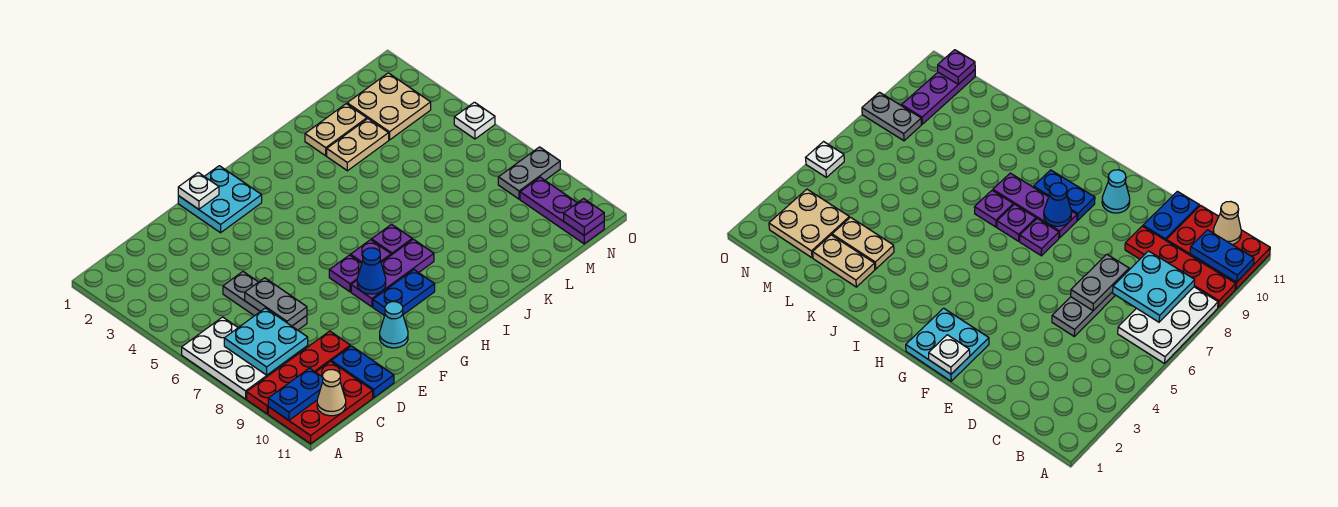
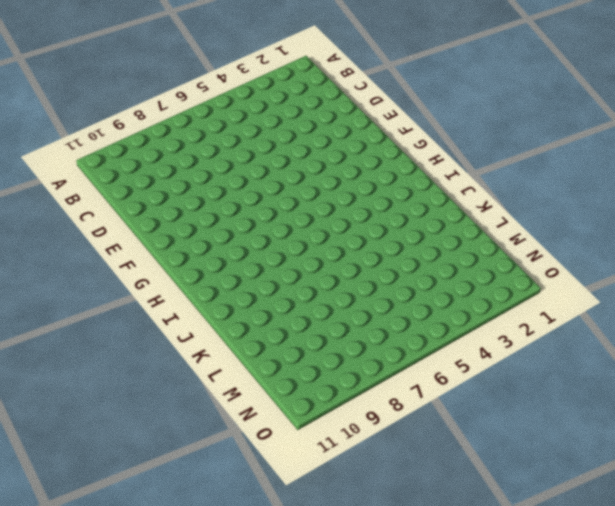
none -> white plate A6:B8 level 1
none -> red plate A9:D9 level 1
none -> red plate A10:C11 level 1

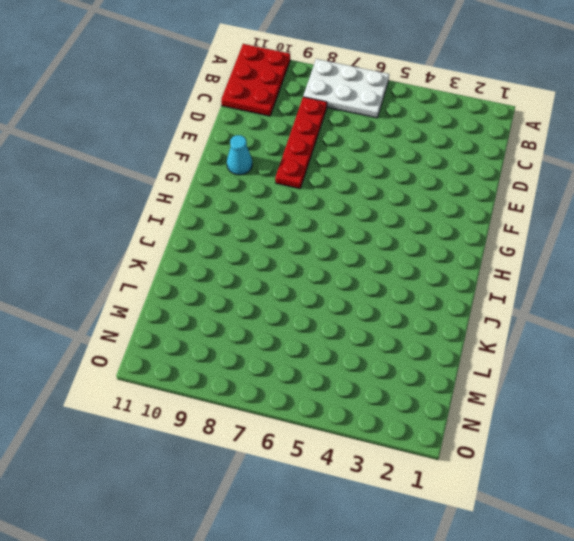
red plate C8:F8 level 1 -> red plate A9:D9 level 1
none -> grey plate D5:D7 level 1
none -> blue plate D10:D11 level 1
none -> cyan plate F1:G2 level 1

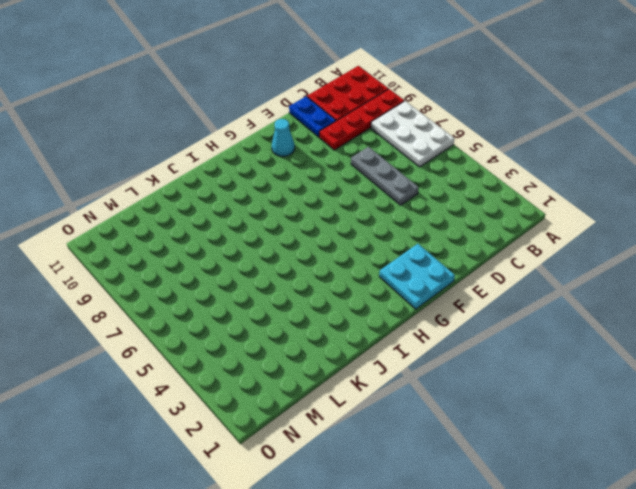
none -> purple plate G7 level 1
none -> purple plate G8:I8 level 1
none -> blue plate G9:H9 level 1

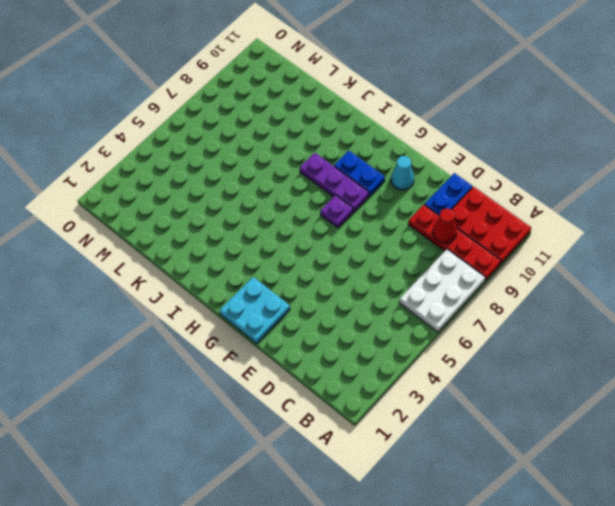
red cone C9 level 2 -> none
none -> grey plate D5:D7 level 1
none -> purple plate H7 level 1
none -> purple plate I7 level 1

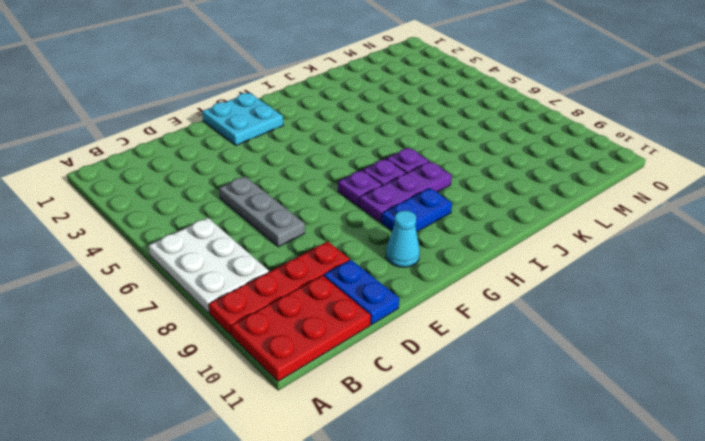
none -> tan plate K2:L2 level 1
none -> tan plate K3:L3 level 1
none -> tan plate M2:N3 level 1

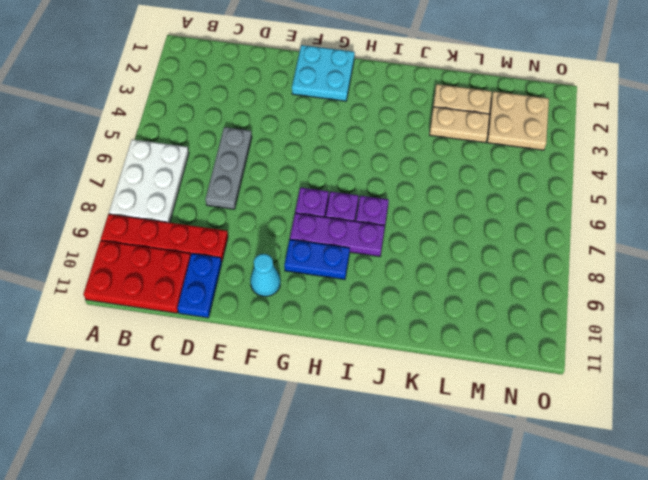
none -> grey plate N8:O8 level 1
none -> purple plate N9:N11 level 1
none -> white plate O5 level 1

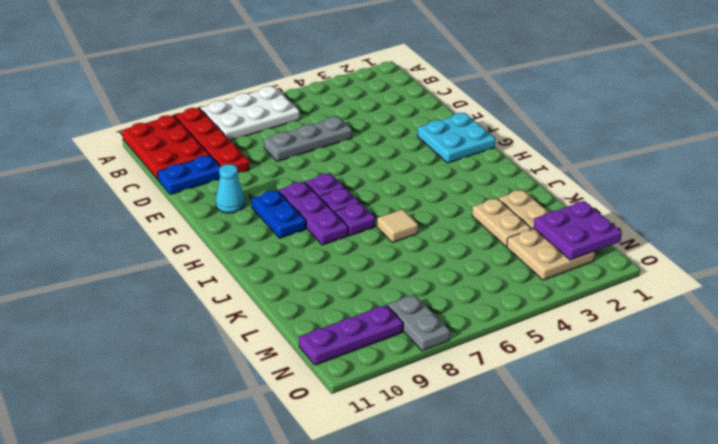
tan tile J6 level 1 -> none
purple plate M1:N2 level 2 -> none
none -> white plate O5 level 1
none -> blue plate A10:B10 level 2
none -> cyan plate B7:C8 level 2

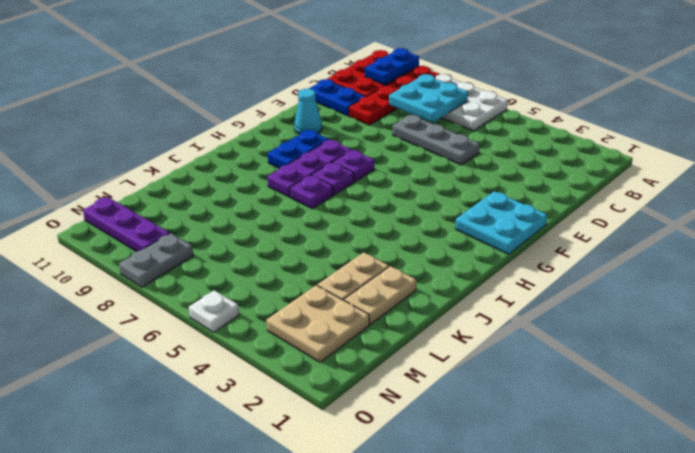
none -> tan cone B11 level 2
none -> grey plate D6:D7 level 2
none -> white plate F1 level 2

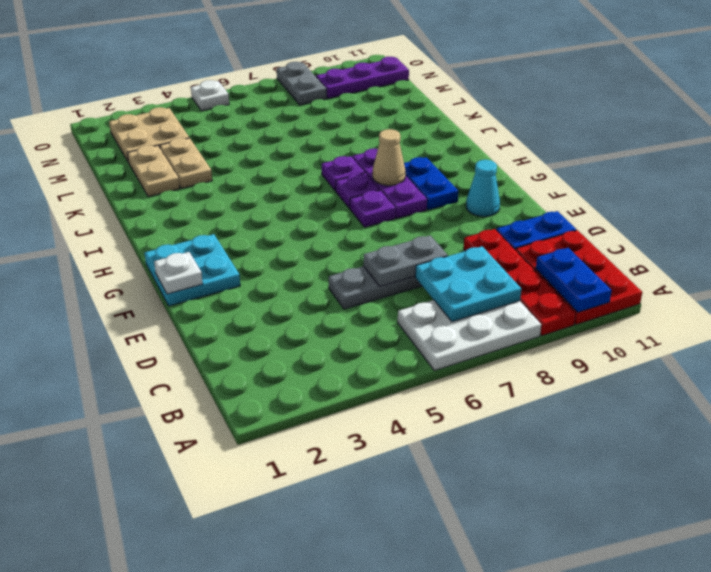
tan cone H8 level 2 -> tan cone B11 level 2
none -> blue cone G8 level 2
none -> purple plate N11 level 2

